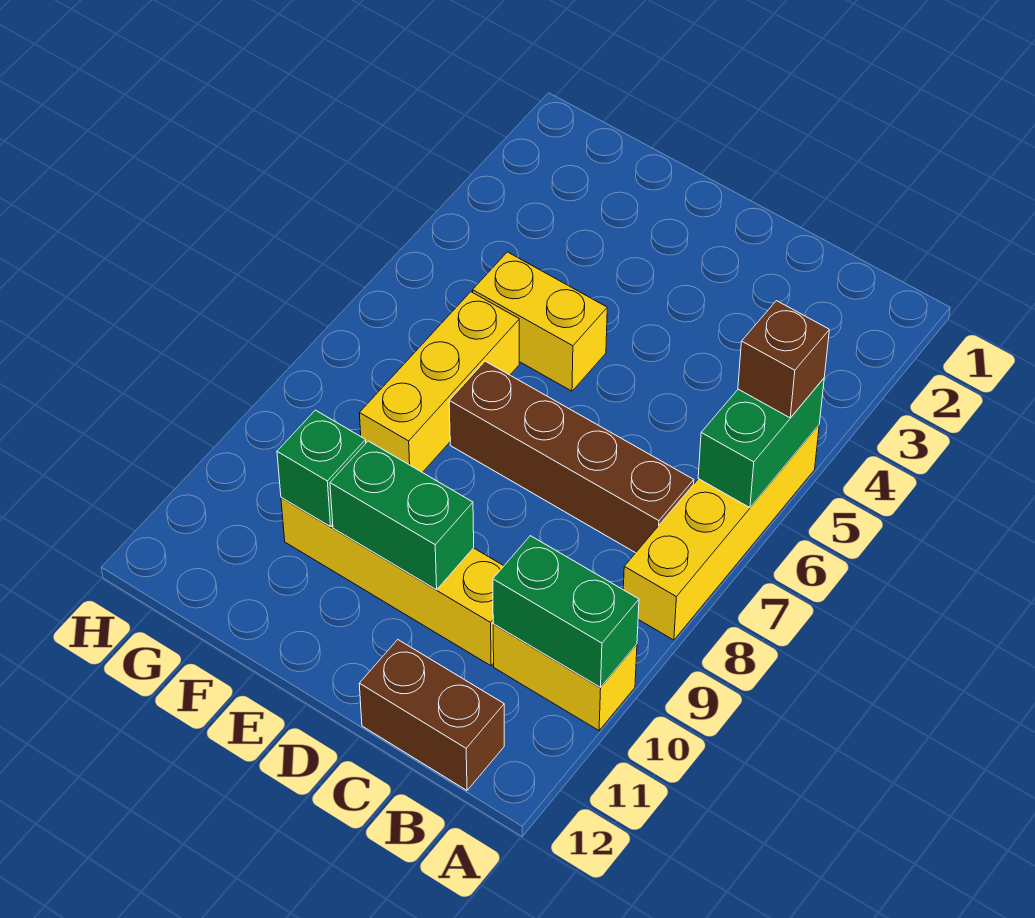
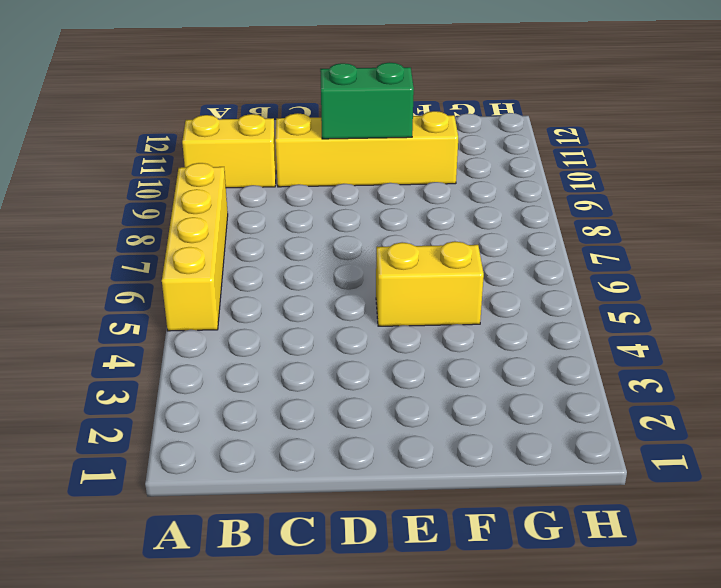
none -> brown brick B7:E7 level 1
none -> brown brick B12:C12 level 1
none -> yellow brick F6:F8 level 1

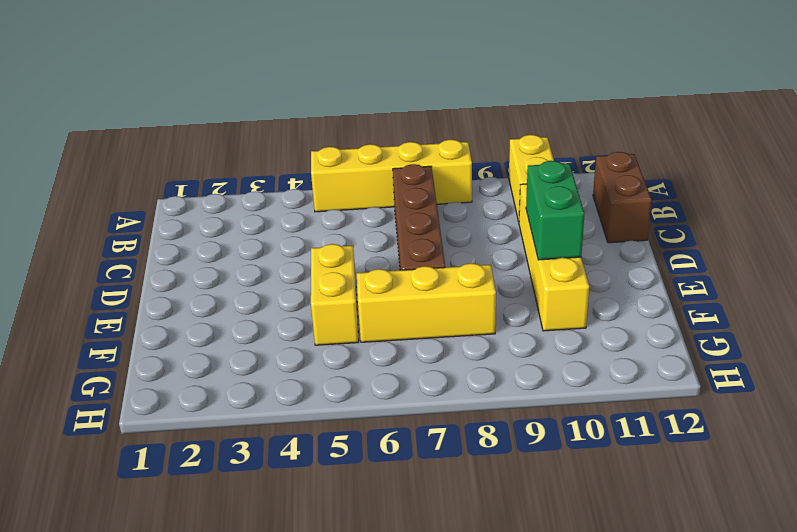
none -> green brick A5:A6 level 2
none -> green brick A10:B10 level 2
none -> green brick F10 level 2

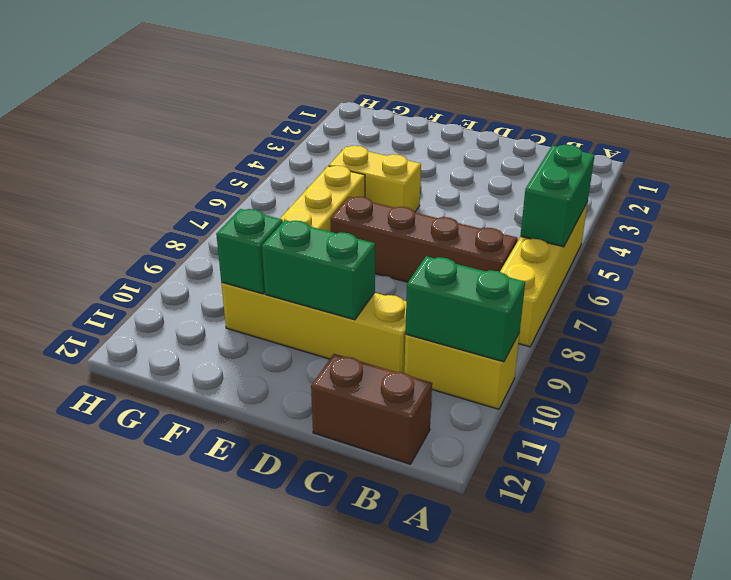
none -> brown brick A5 level 3

